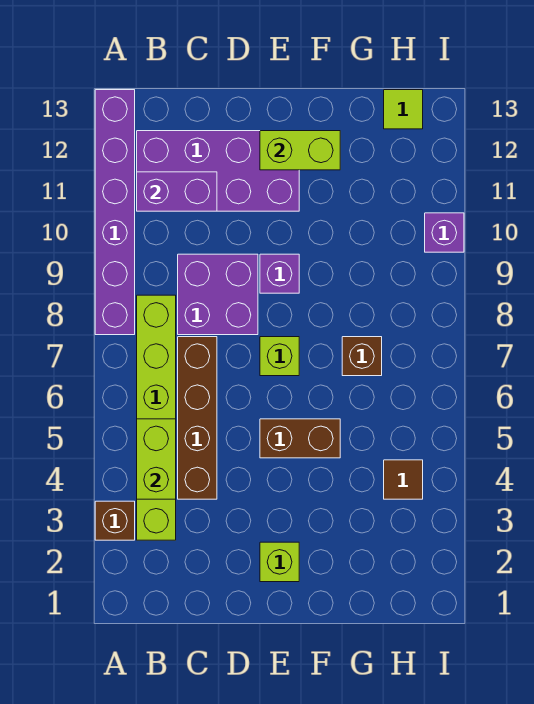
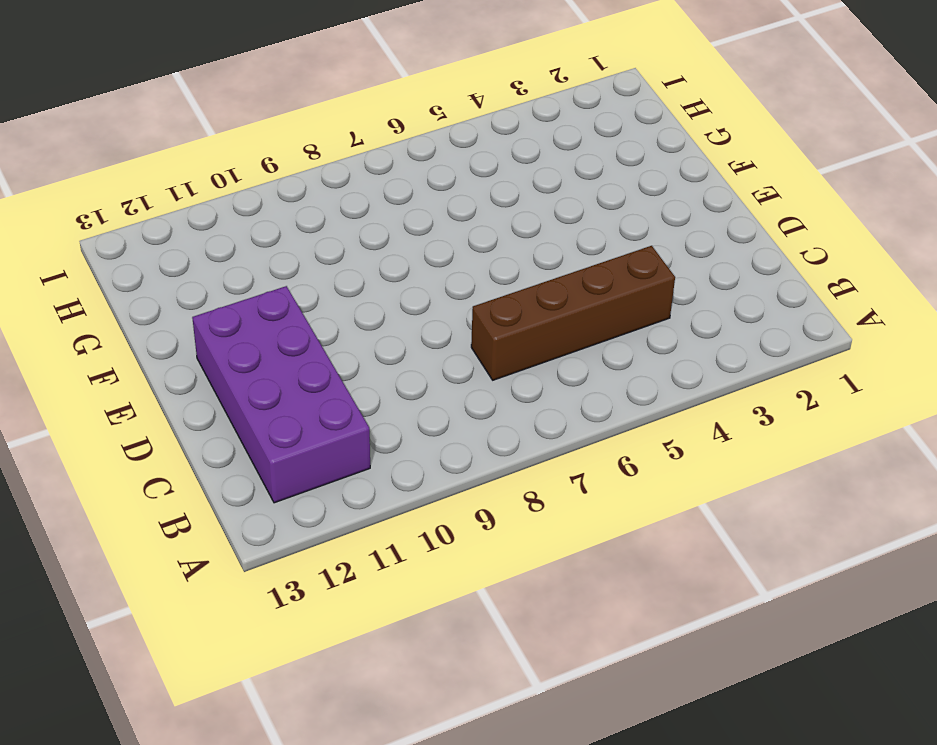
none -> brown brick A3 level 1
none -> purple brick A8:A13 level 1
none -> lime brick B3:B8 level 1

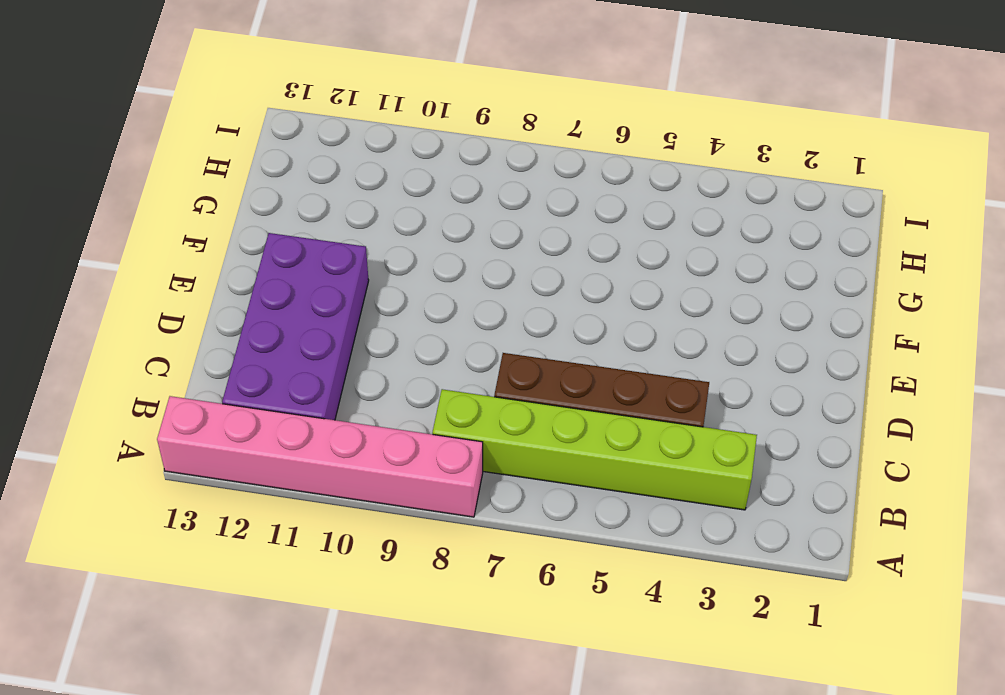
pink brick A8:A13 level 1 -> purple brick A8:A13 level 1
none -> brown brick A3 level 1
none -> purple brick C8:D9 level 1
none -> lime brick E2 level 1

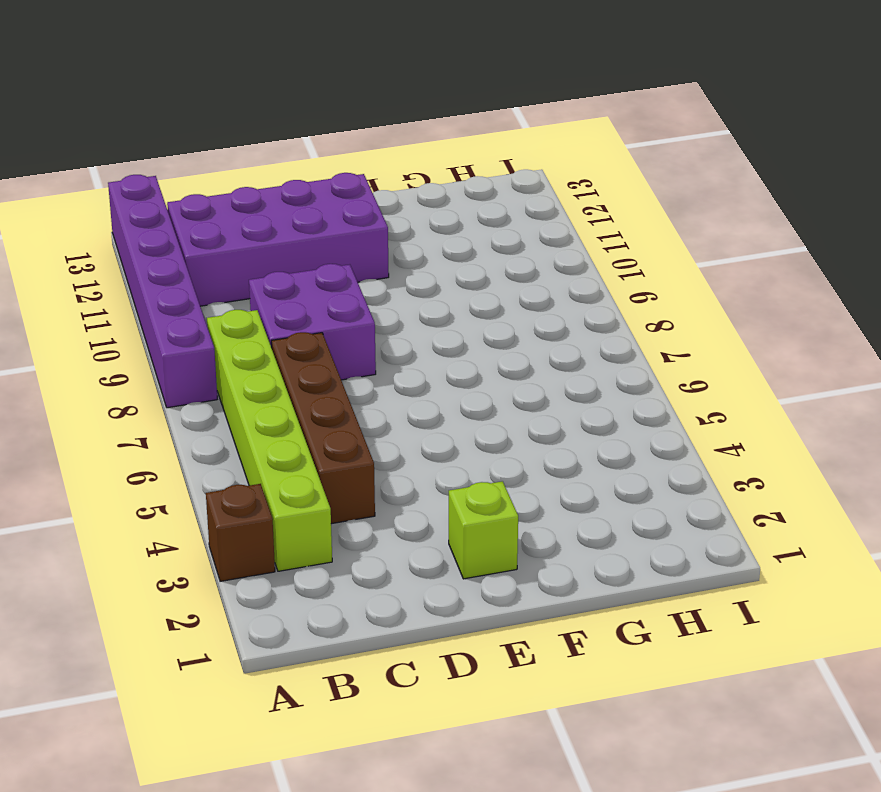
none -> brown brick E5:F5 level 1
none -> lime brick E7 level 1
none -> purple brick E9 level 1

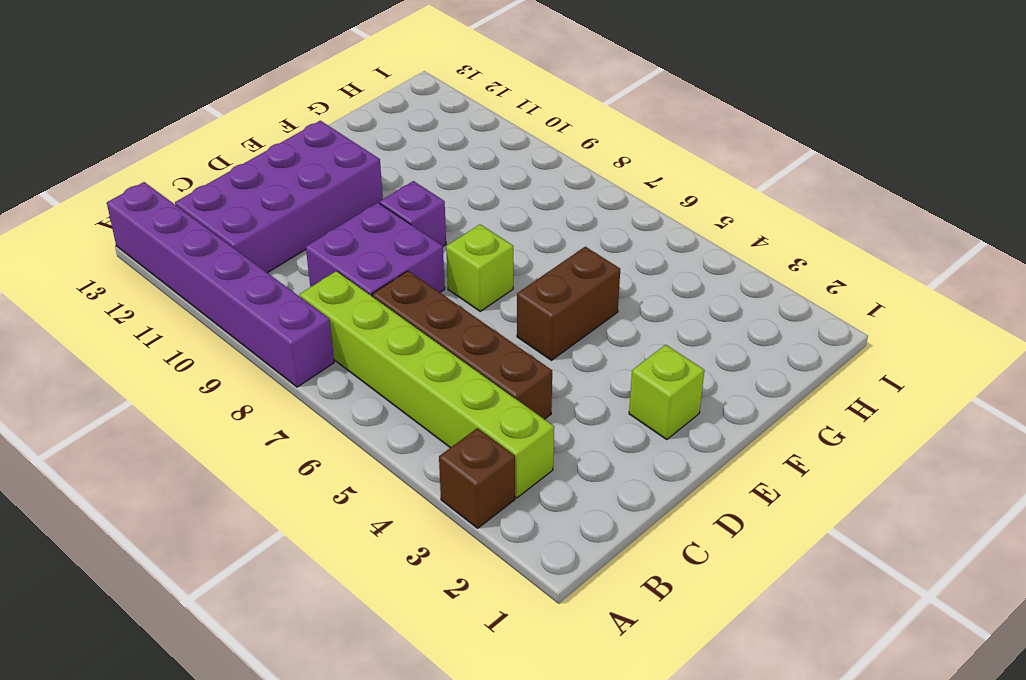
none -> brown brick G7 level 1
none -> brown tile H4 level 1
none -> lime tile H13 level 1

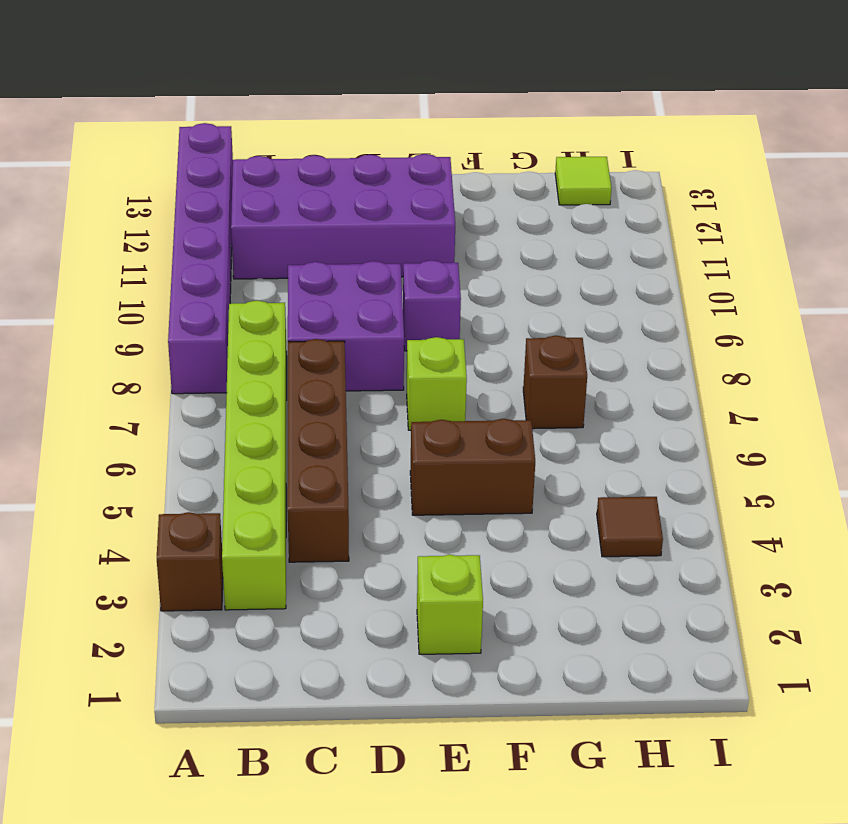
none -> purple brick I10 level 1
none -> lime brick B4:B5 level 2
none -> purple brick B11:C11 level 2

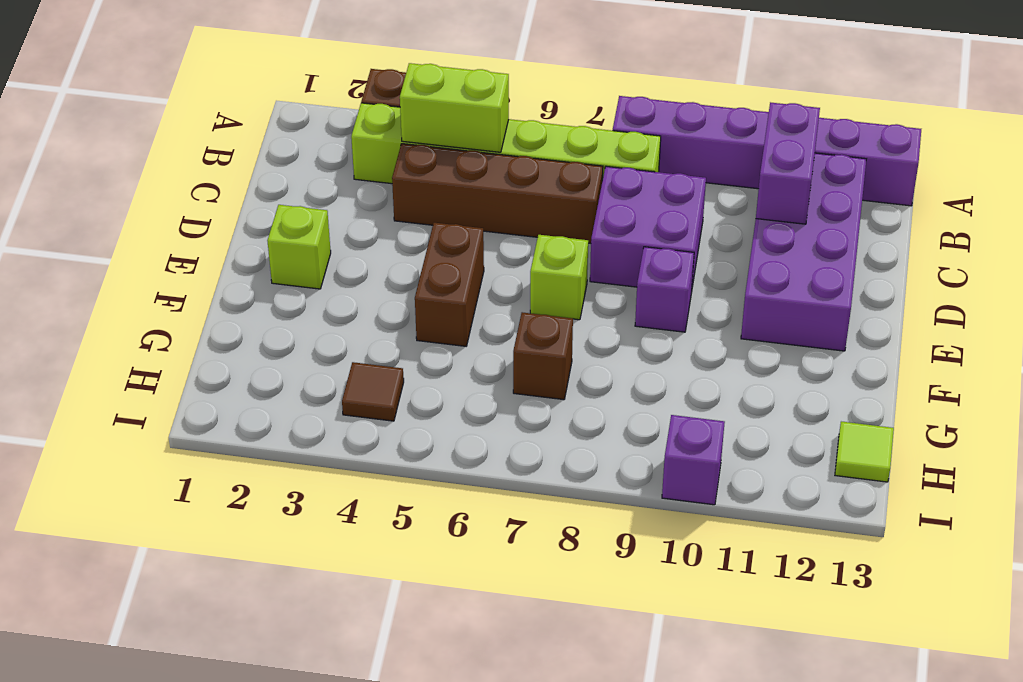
none -> lime brick E12:F12 level 2

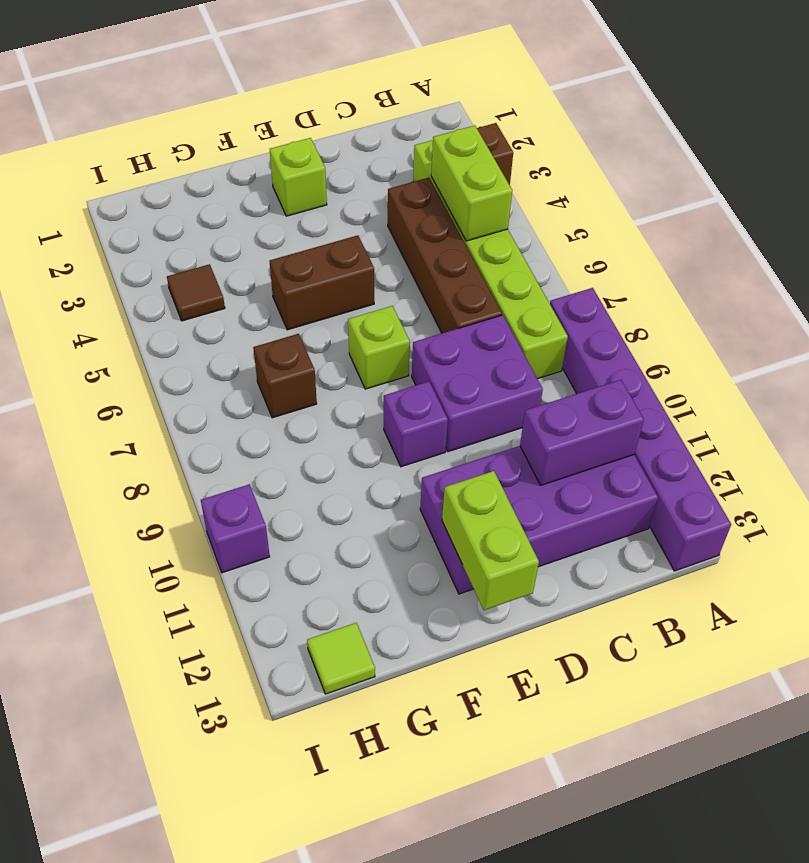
lime brick E12:E13 level 2 -> lime brick E12:F12 level 2

